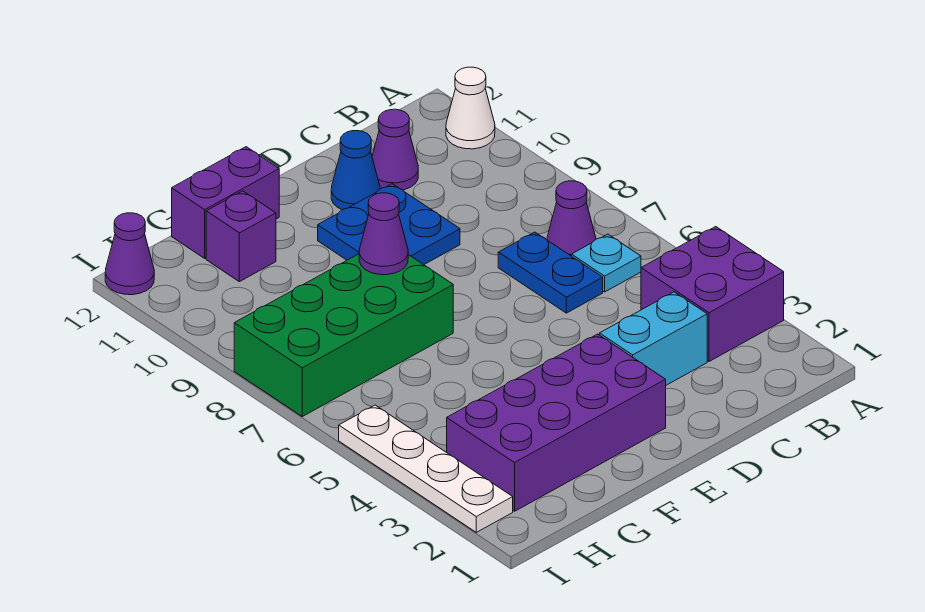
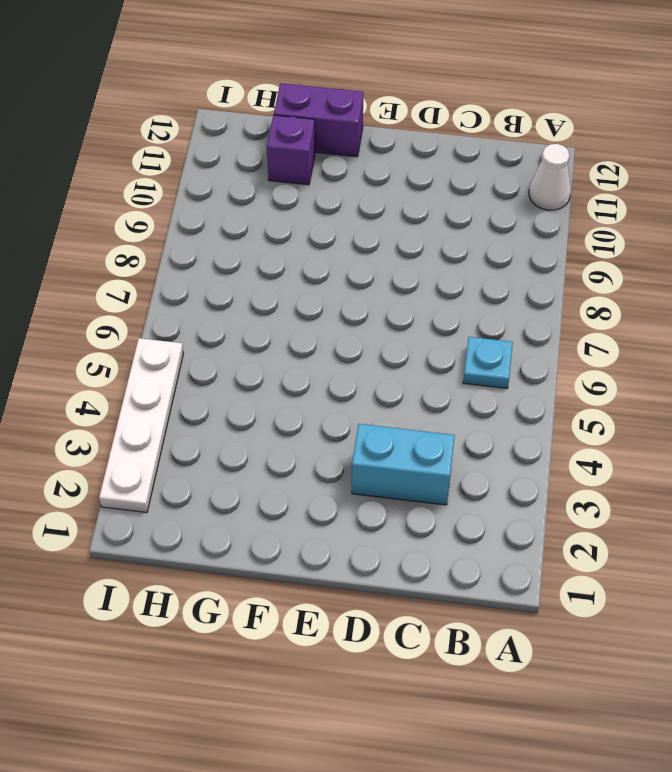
none -> purple brick A3:B4 level 1
none -> purple cone B7 level 1
none -> blue plate C6:C7 level 1

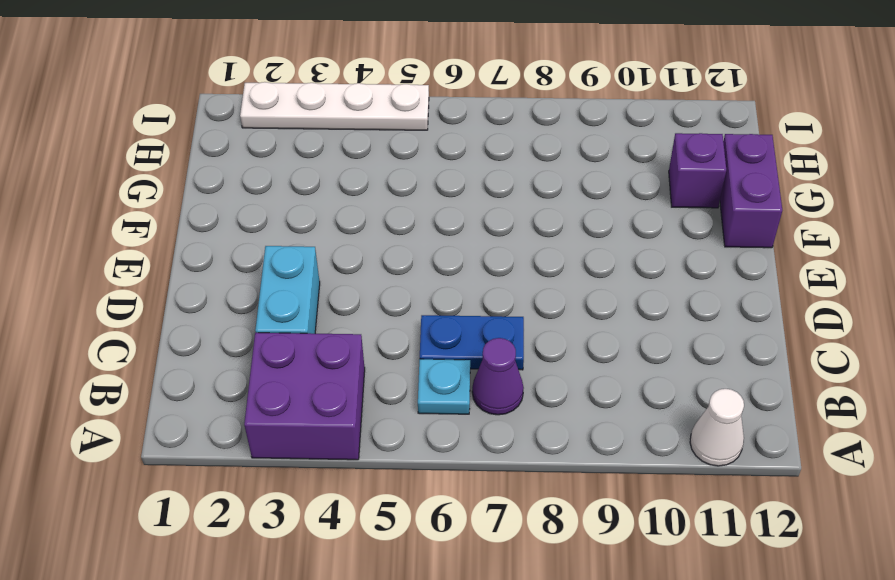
none -> purple cone C11 level 1
none -> blue plate D9:E10 level 1
none -> blue cone D11 level 1

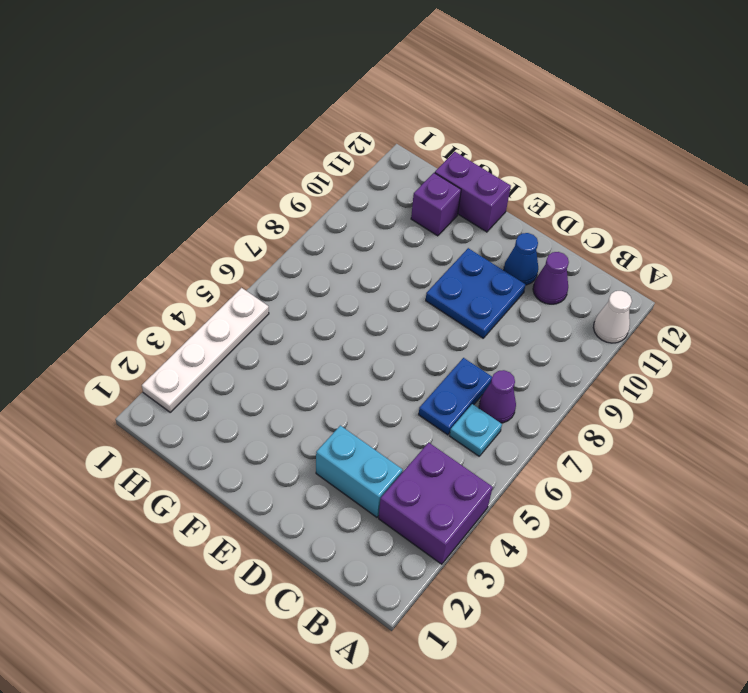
none -> purple brick E2:H3 level 1
none -> green brick F7:I8 level 1
none -> purple cone I12 level 1

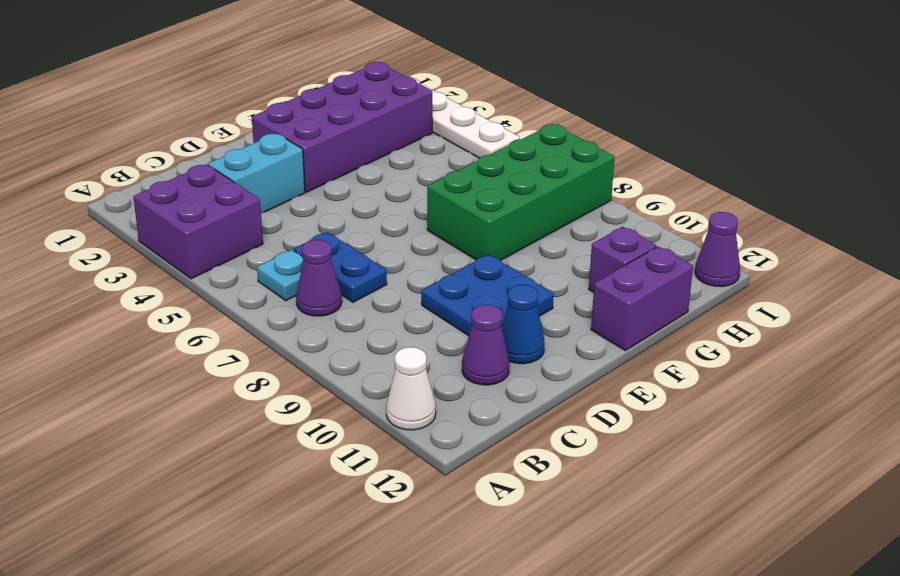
none -> purple cone F8 level 2

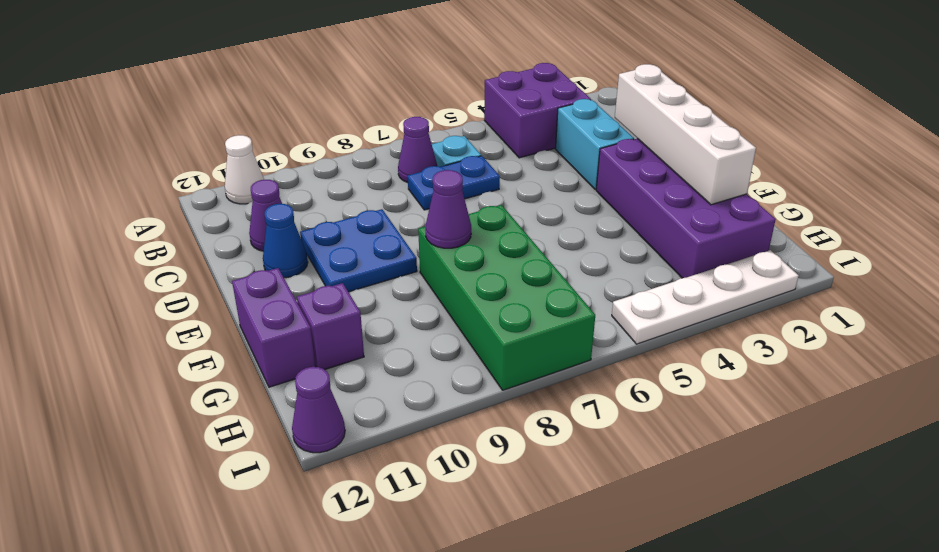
white brick D2:G2 level 2 -> none

